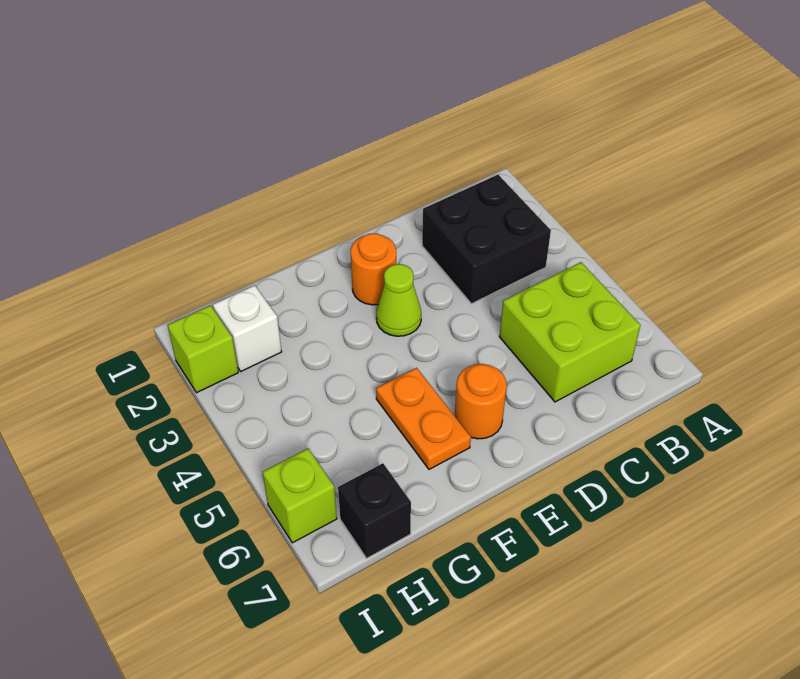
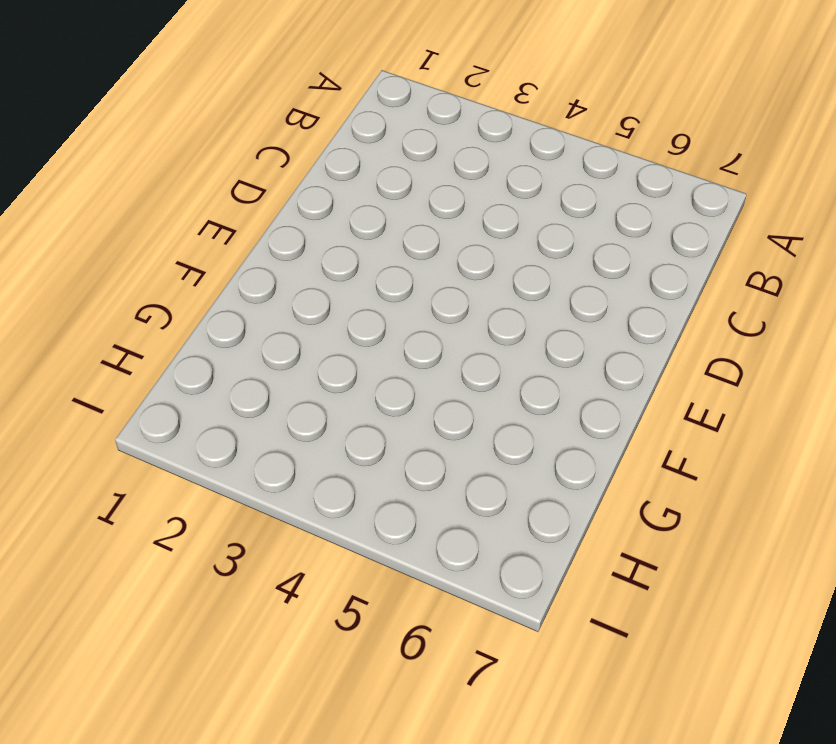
none -> black brick B2:C3 level 1
none -> lime brick B5:C6 level 1

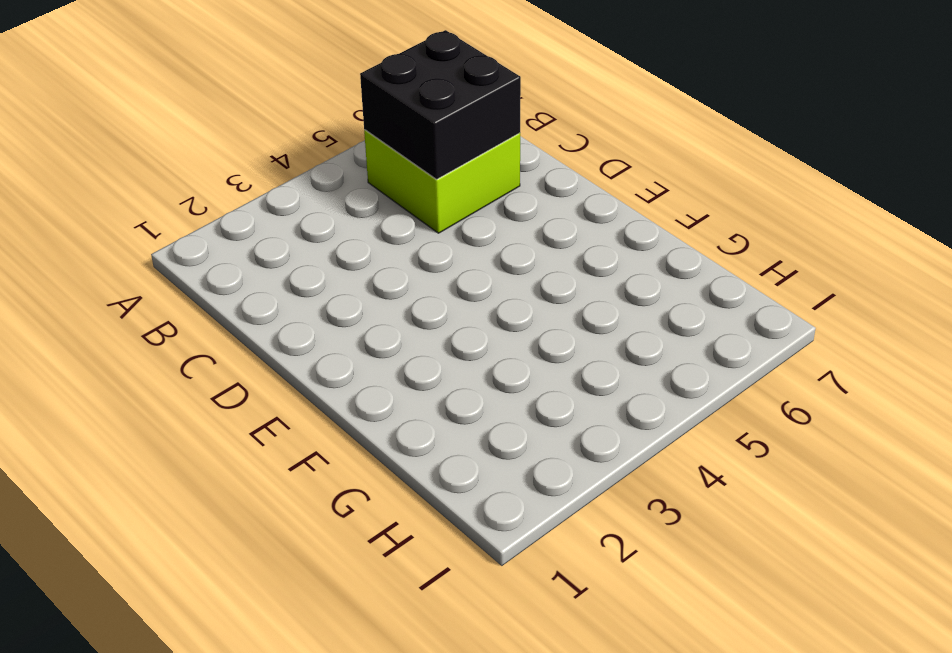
black brick B5:C6 level 2 -> black brick B2:C3 level 1
none -> orange round brick E2 level 1
none -> lime cone E3 level 1

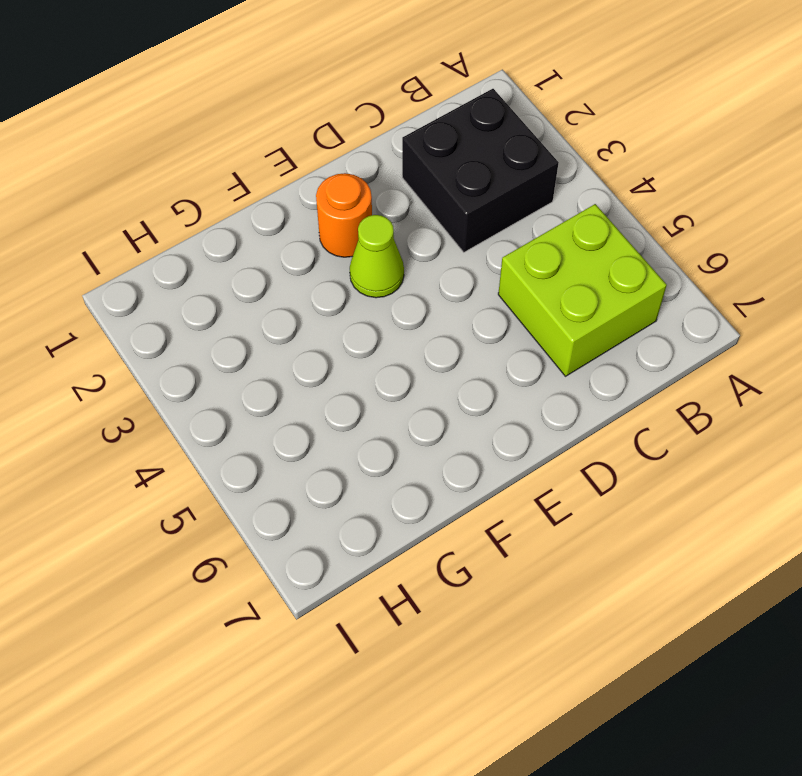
none -> orange round brick E6 level 1
none -> orange plate F5:F6 level 1

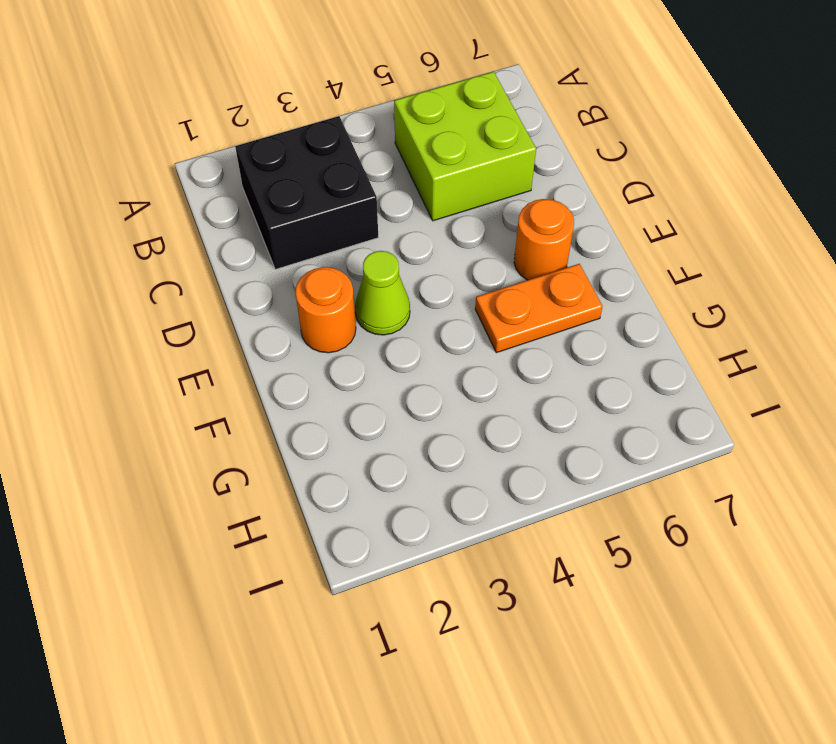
none -> white brick H2 level 1
none -> black brick H7 level 1

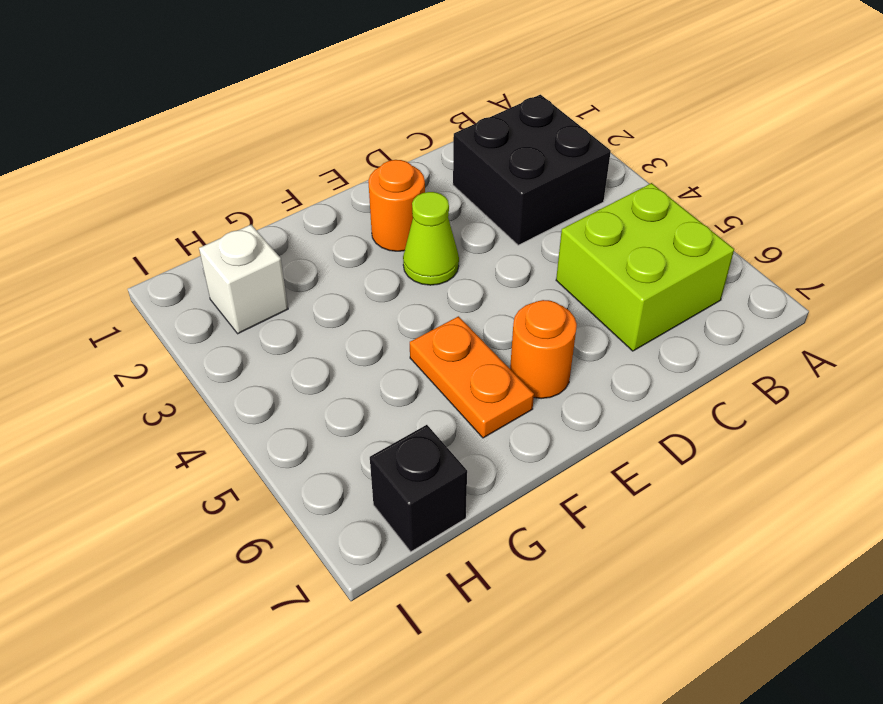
none -> lime brick I2 level 1
none -> lime brick I6 level 1

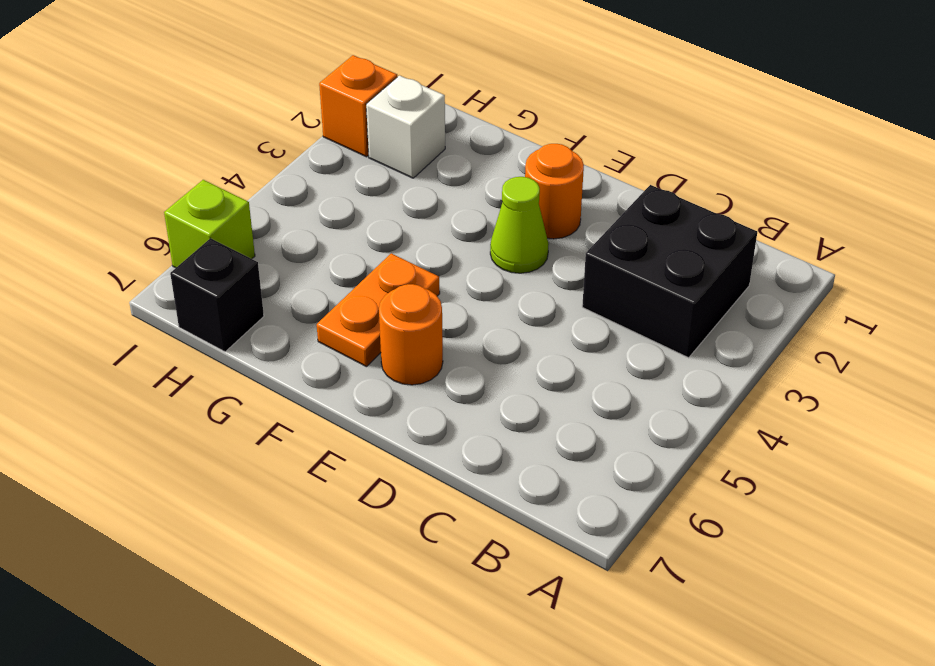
orange brick I2 level 1 -> lime brick I2 level 1
none -> lime brick B5:C6 level 1

